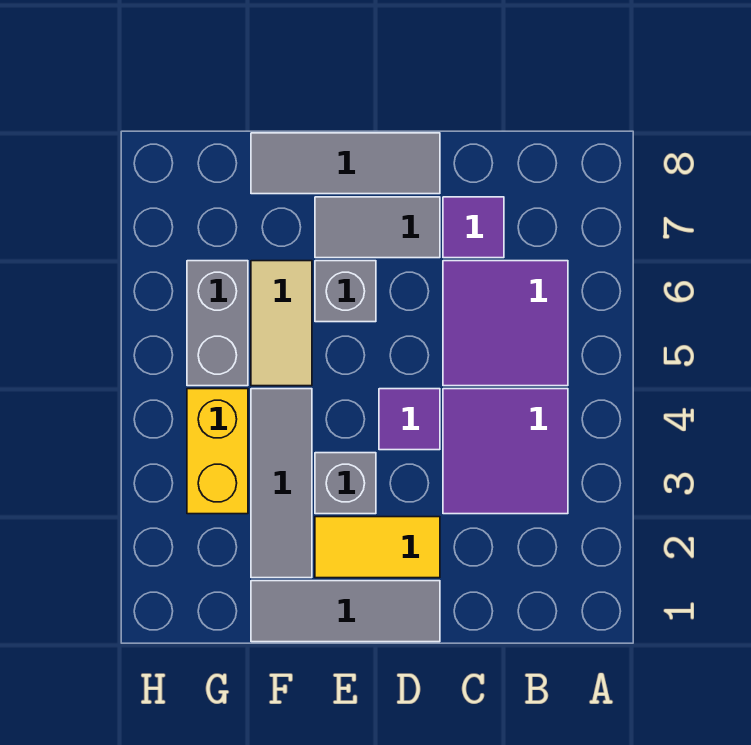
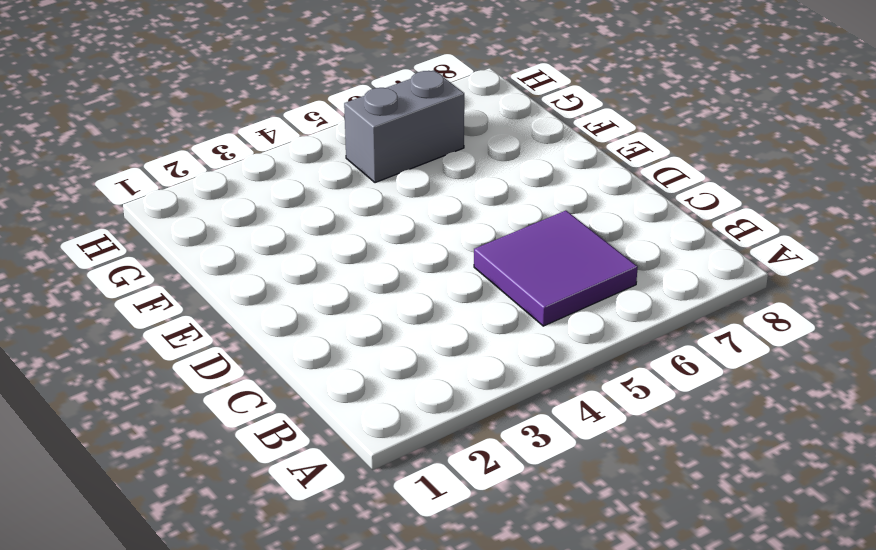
none -> purple tile B3:C4 level 1
none -> purple tile C7 level 1
none -> grey tile D1:F1 level 1

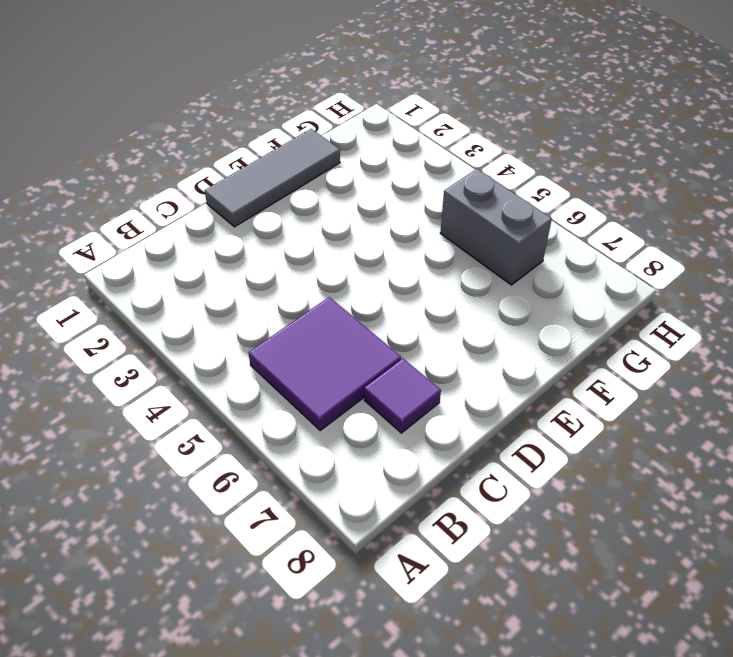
none -> purple tile B3:C4 level 1
none -> yellow tile D2:E2 level 1
none -> purple tile D4 level 1

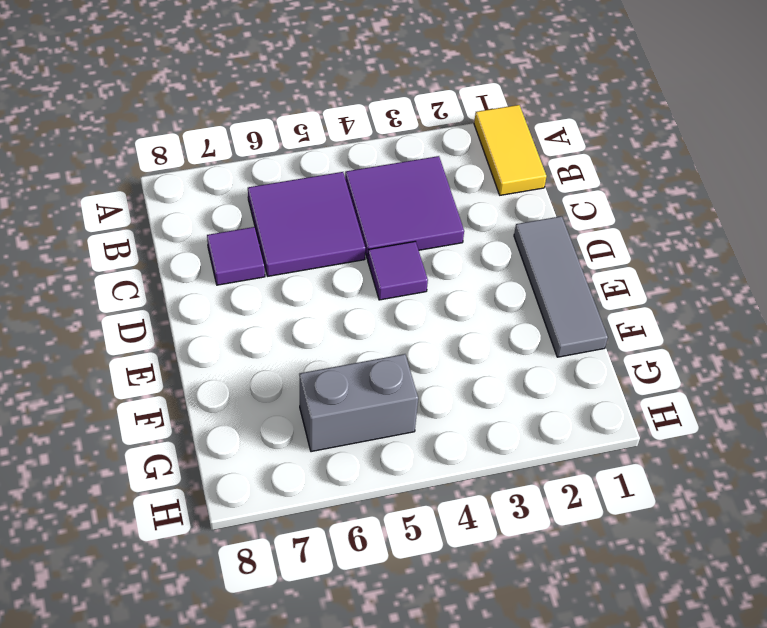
yellow tile A1:B1 level 1 -> yellow tile D2:E2 level 1
none -> grey tile D7:E7 level 1
none -> grey tile D8:F8 level 1
none -> grey brick E3 level 1

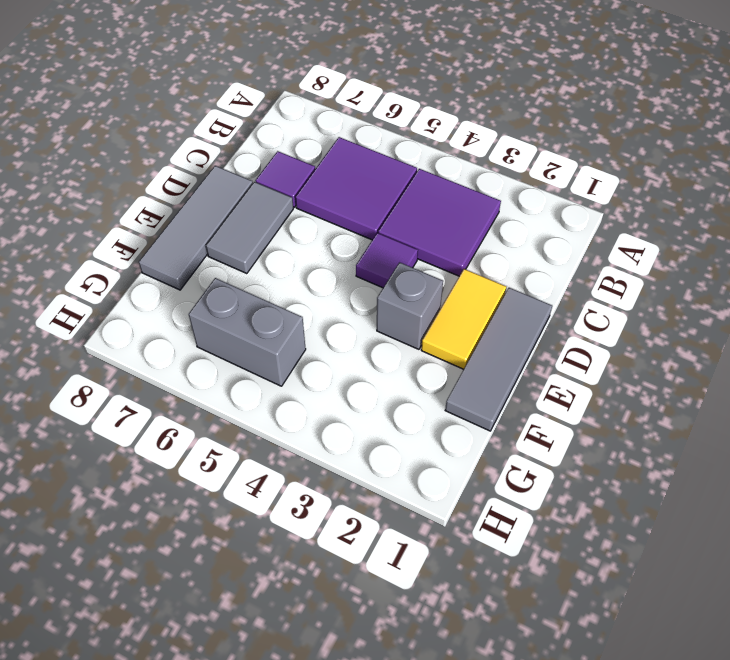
none -> grey brick E6 level 1
none -> grey tile F2:F4 level 1
none -> tan tile F5:F6 level 1

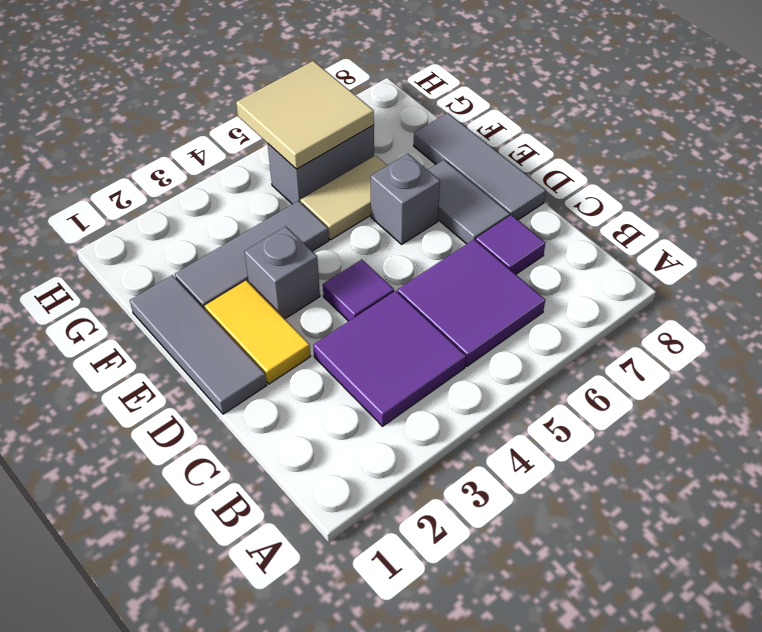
tan tile G5:H6 level 2 -> none
none -> yellow brick G3:G4 level 1

